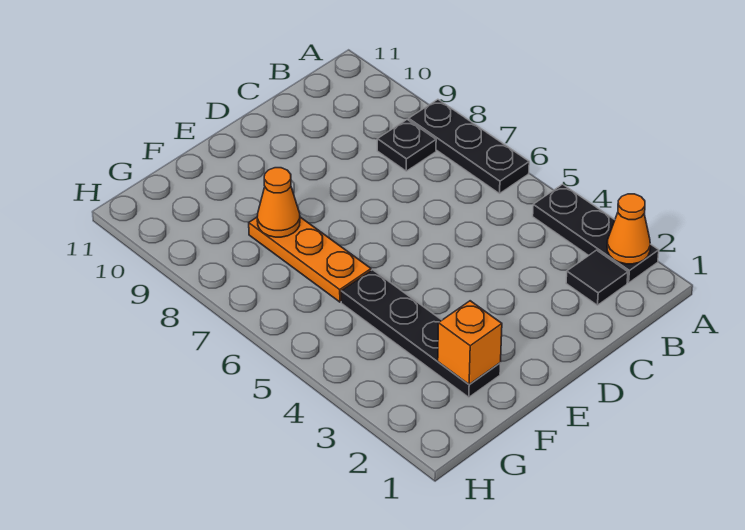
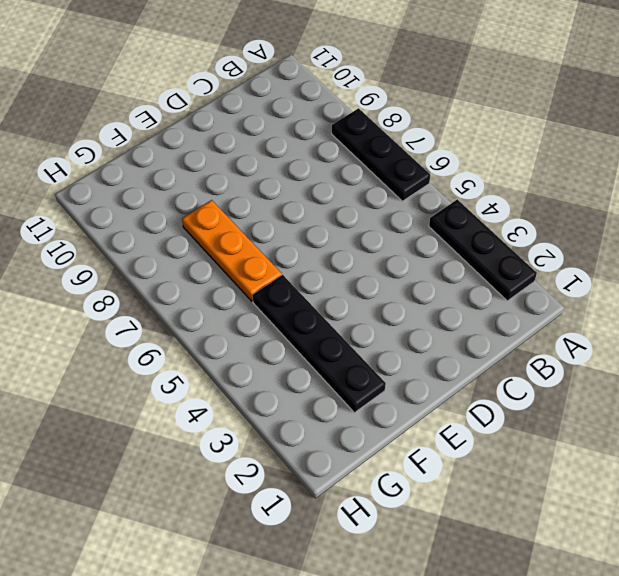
none -> black tile B2 level 1
none -> black plate B8 level 1

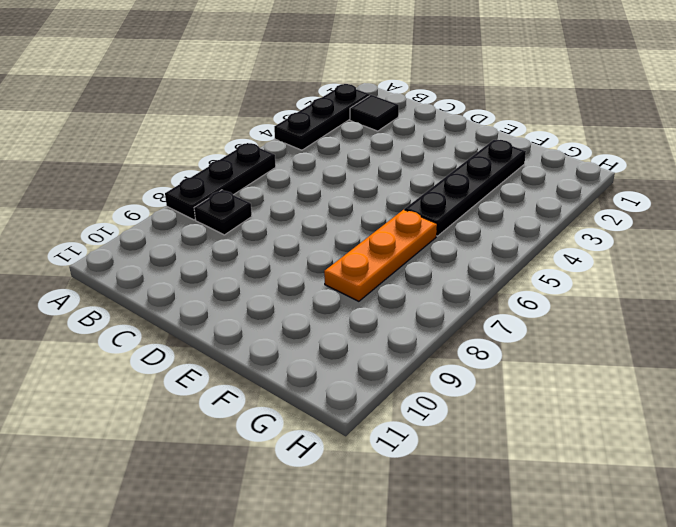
none -> orange cone A2 level 2
none -> orange brick F2 level 2

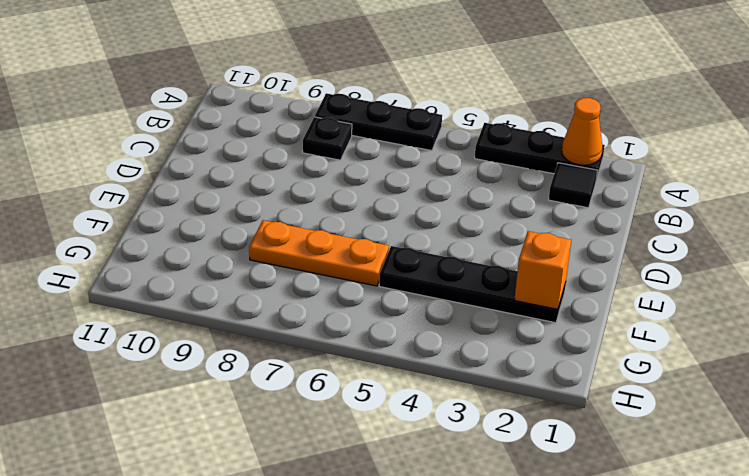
none -> orange cone F8 level 2

